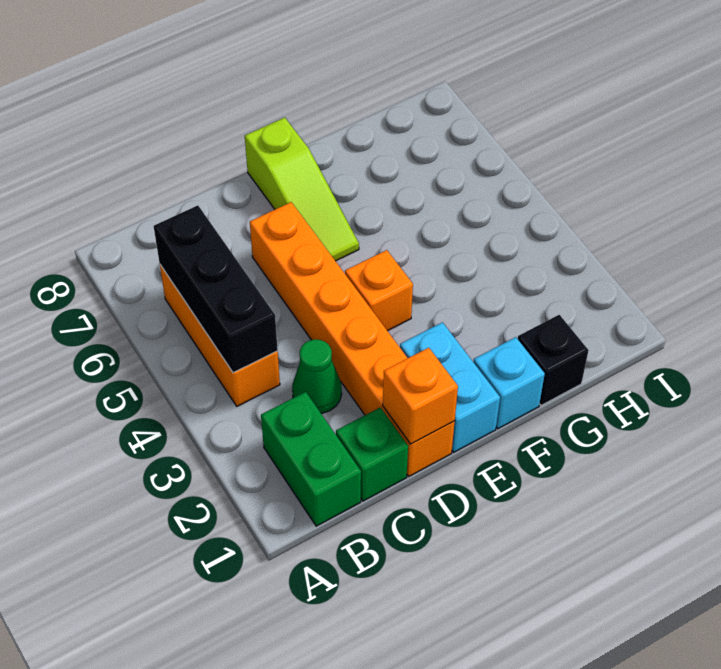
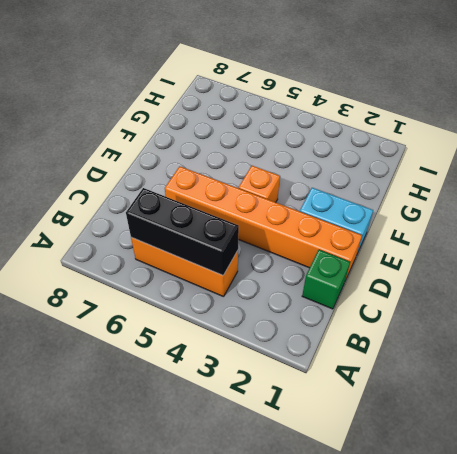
none -> green brick B1:B2 level 1
none -> green cone C3 level 1
none -> lime slope E6:E8 level 1 top 8

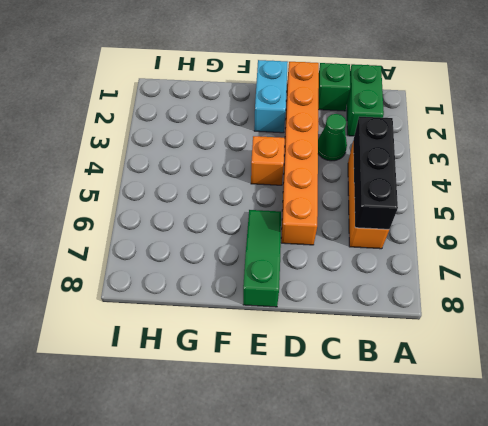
green slope E6:E8 level 1 top 8 -> lime slope E6:E8 level 1 top 8
none -> cyan brick F1 level 1
none -> black brick G1 level 1
none -> orange brick D1 level 2

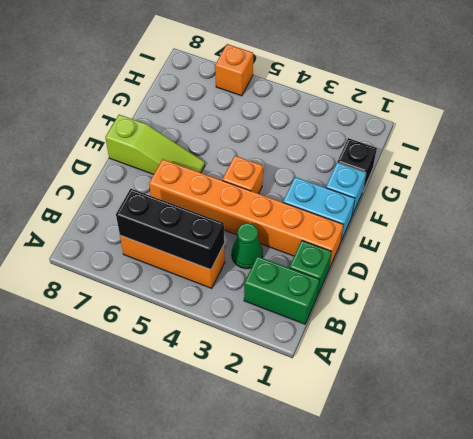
orange brick I6 level 1 -> orange brick D1 level 2

